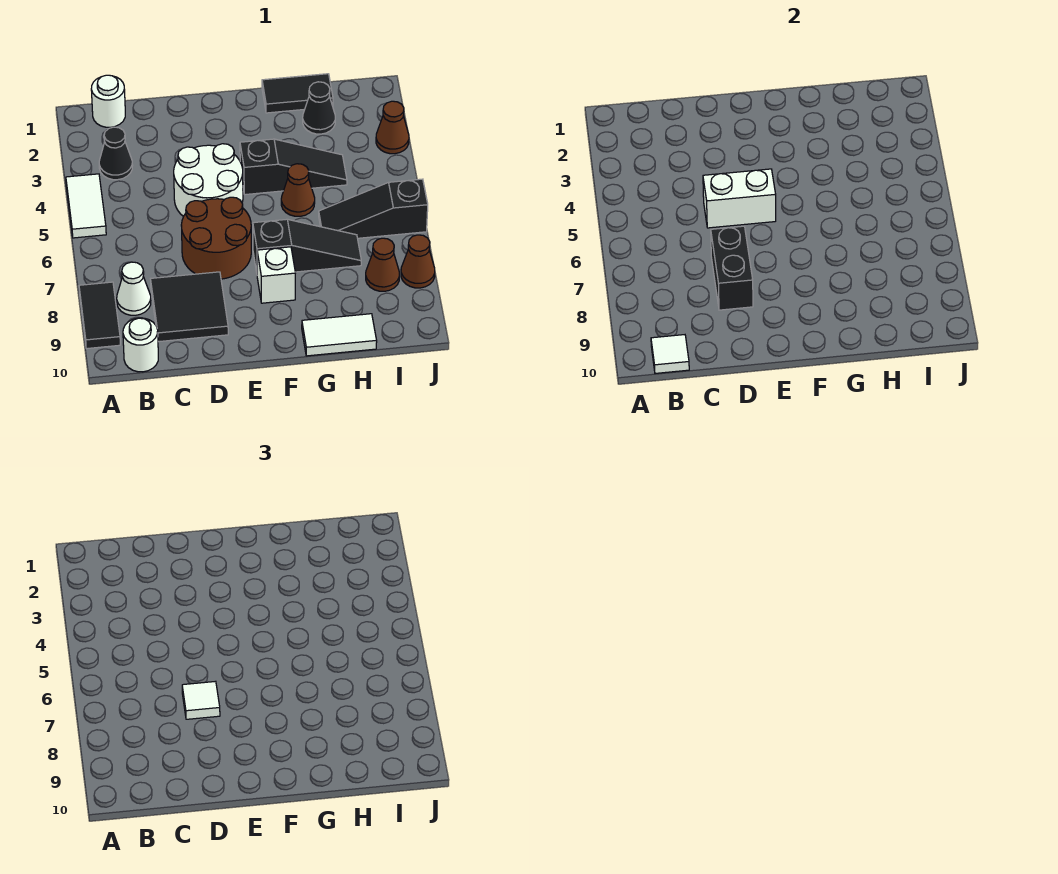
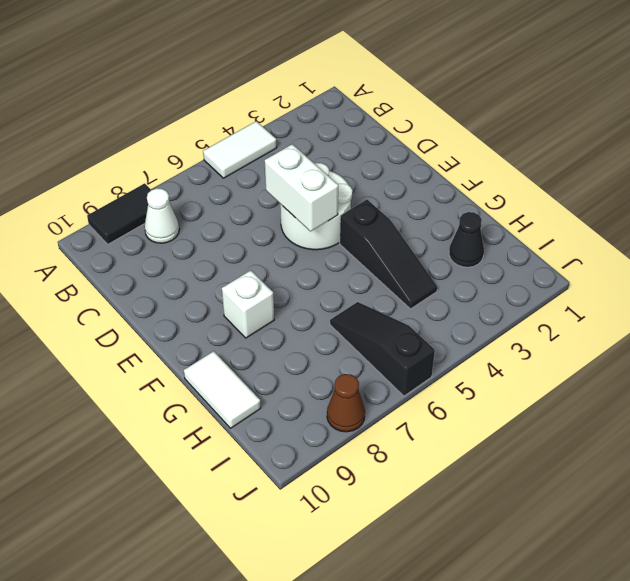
none -> white round brick B1 level 1
none -> black cone B3 level 1
none -> white round brick B10 level 1

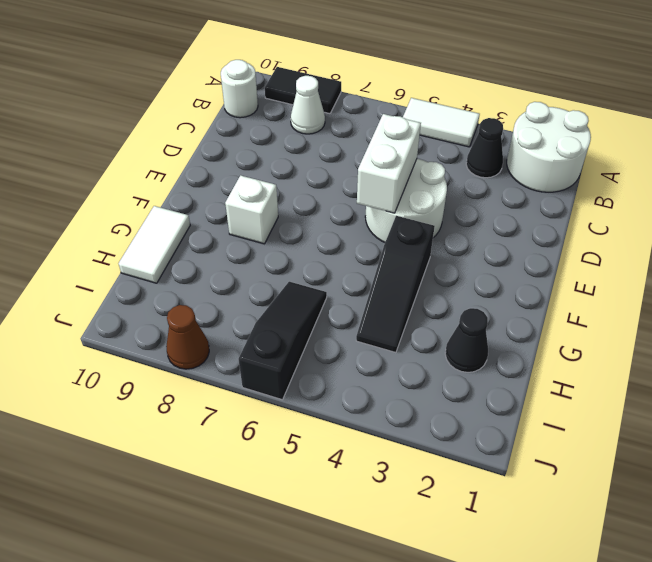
white round brick A1:B2 level 1 -> white round brick B1 level 1
none -> black tile C8:D9 level 1
none -> brown round brick D6:E7 level 1
none -> black slope F7:H7 level 1 top F

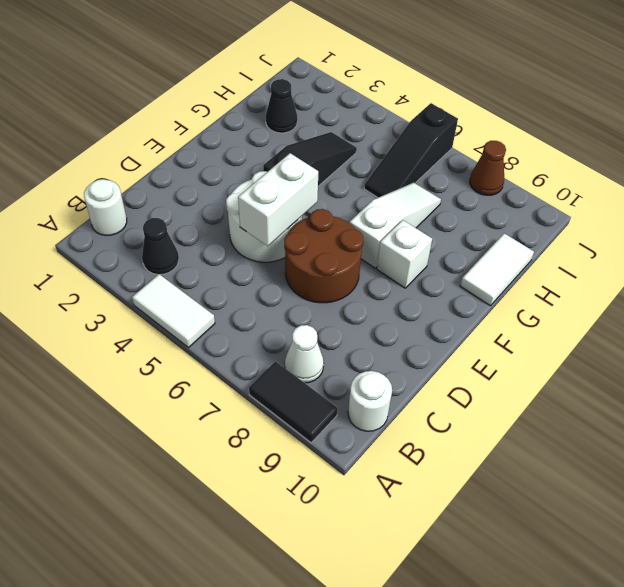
white slope F7:H7 level 1 top F -> black slope F7:H7 level 1 top F
none -> black tile C8:D9 level 1
none -> black tile G1:H1 level 1
none -> brown cone G5 level 1

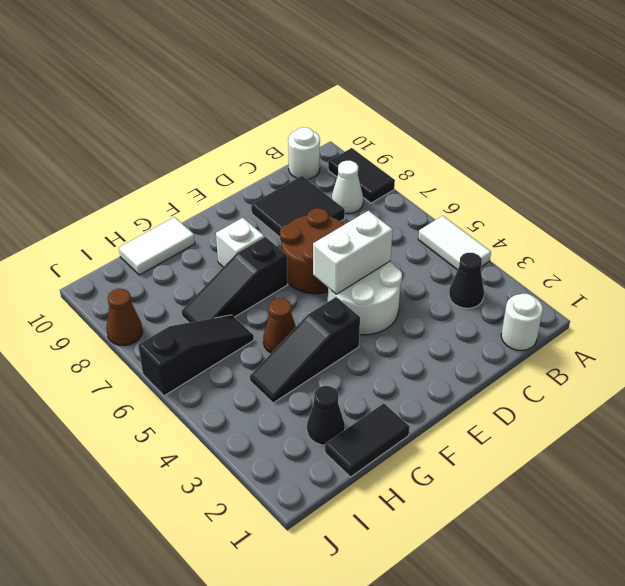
none -> brown cone I8 level 1
none -> brown cone J3 level 1
none -> white tile B10 level 2

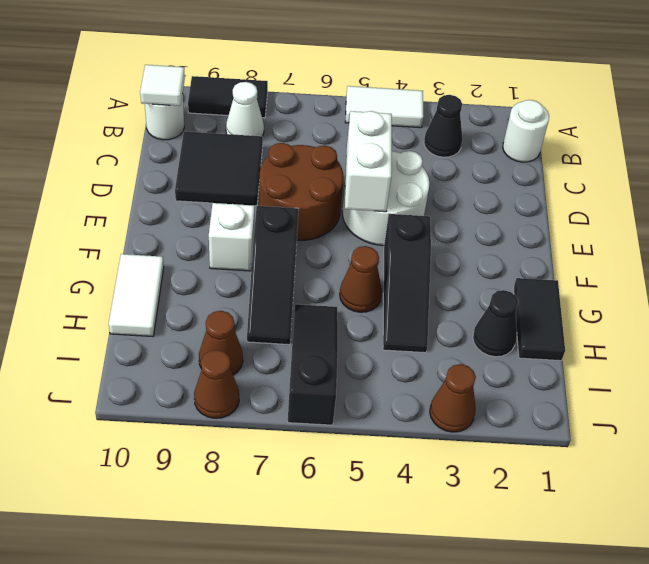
none -> black brick D7:D8 level 2
none -> white tile D7 level 3

